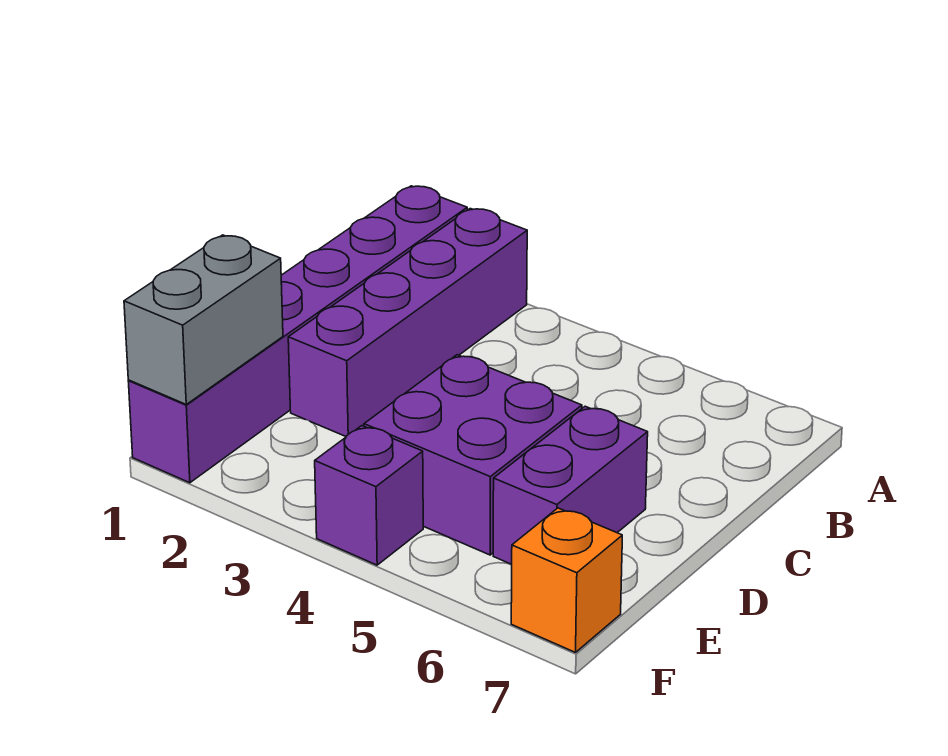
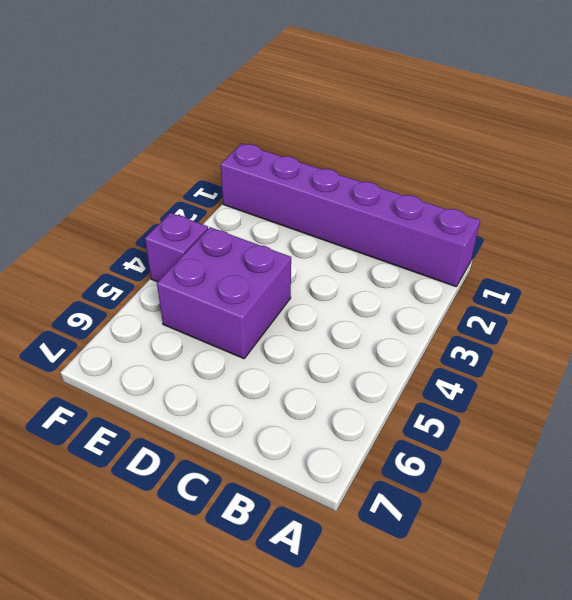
none -> purple brick A2:D2 level 1
none -> purple brick D6:E6 level 1

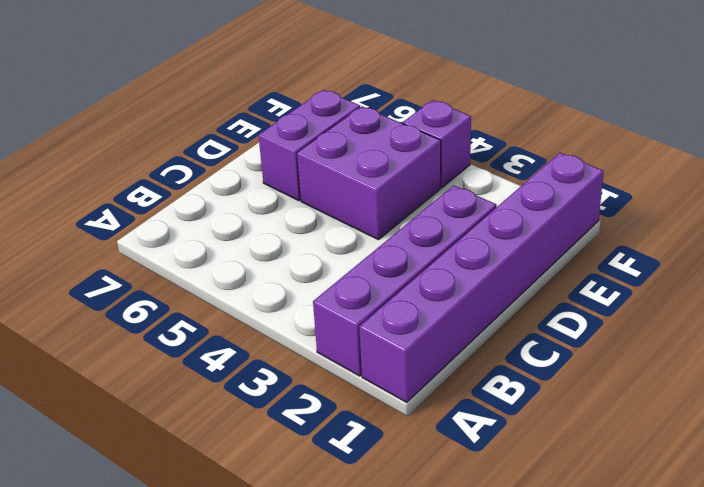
none -> orange brick F7 level 1
none -> grey brick E1:F1 level 2

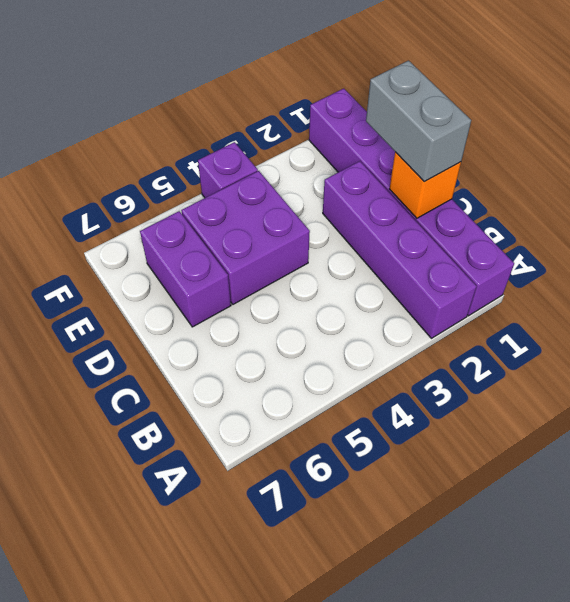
orange brick C1 level 2 -> orange brick F7 level 1
grey brick C1:D1 level 3 -> grey brick E1:F1 level 2

